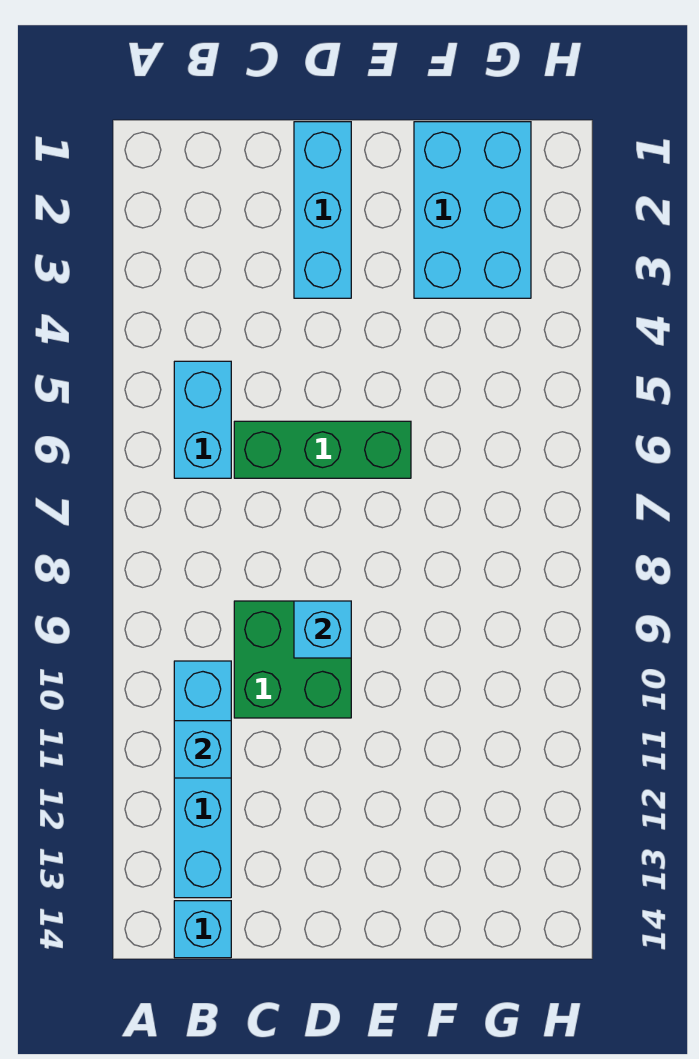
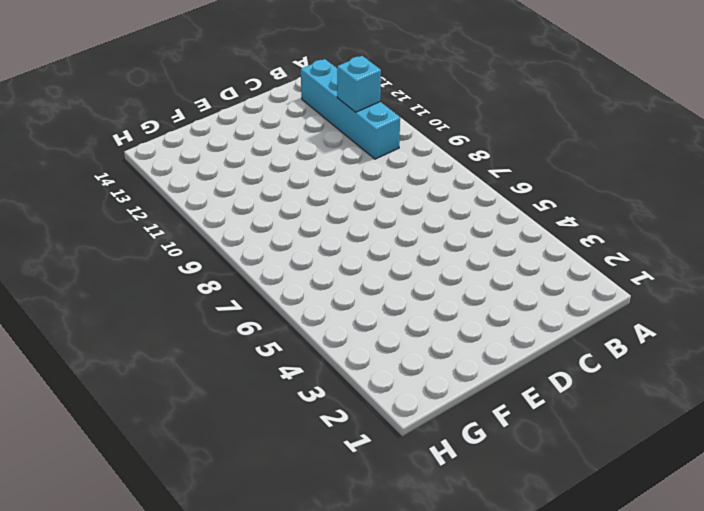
none -> cyan brick B5:B6 level 1
none -> cyan brick B14 level 1

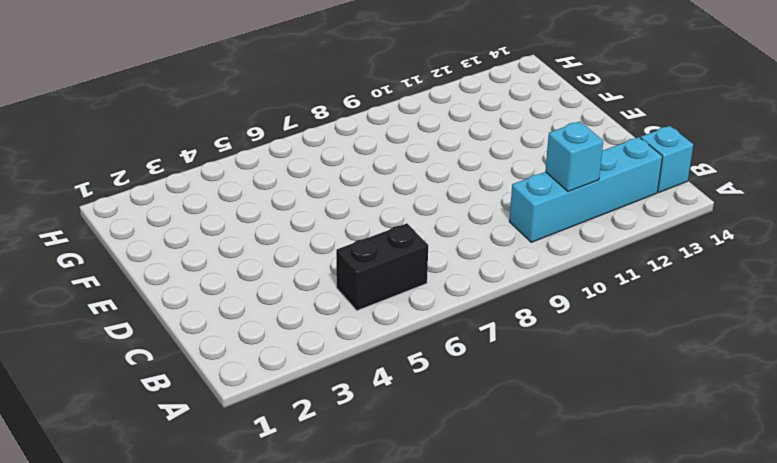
black brick B5:B6 level 1 -> cyan brick B5:B6 level 1
none -> green brick C6:E6 level 1
none -> green brick C9:D10 level 1

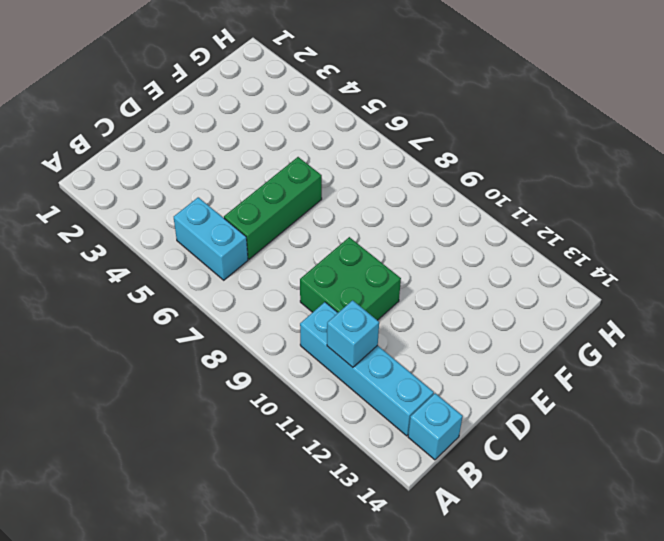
none -> cyan brick D1:D3 level 1
none -> cyan brick F1:G3 level 1

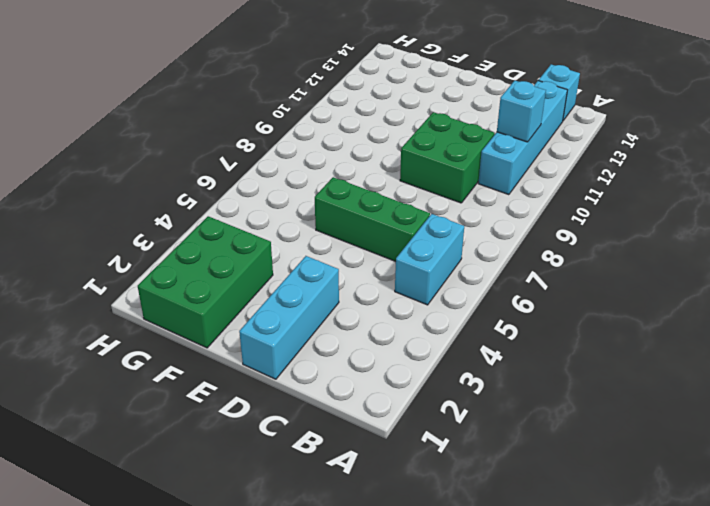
green brick F1:G3 level 1 -> cyan brick F1:G3 level 1
none -> cyan brick D9 level 2

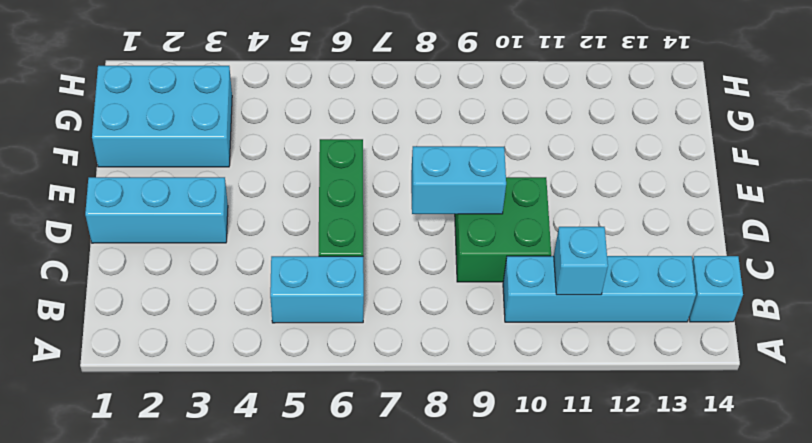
cyan brick D8:D9 level 2 -> cyan brick D9 level 2

